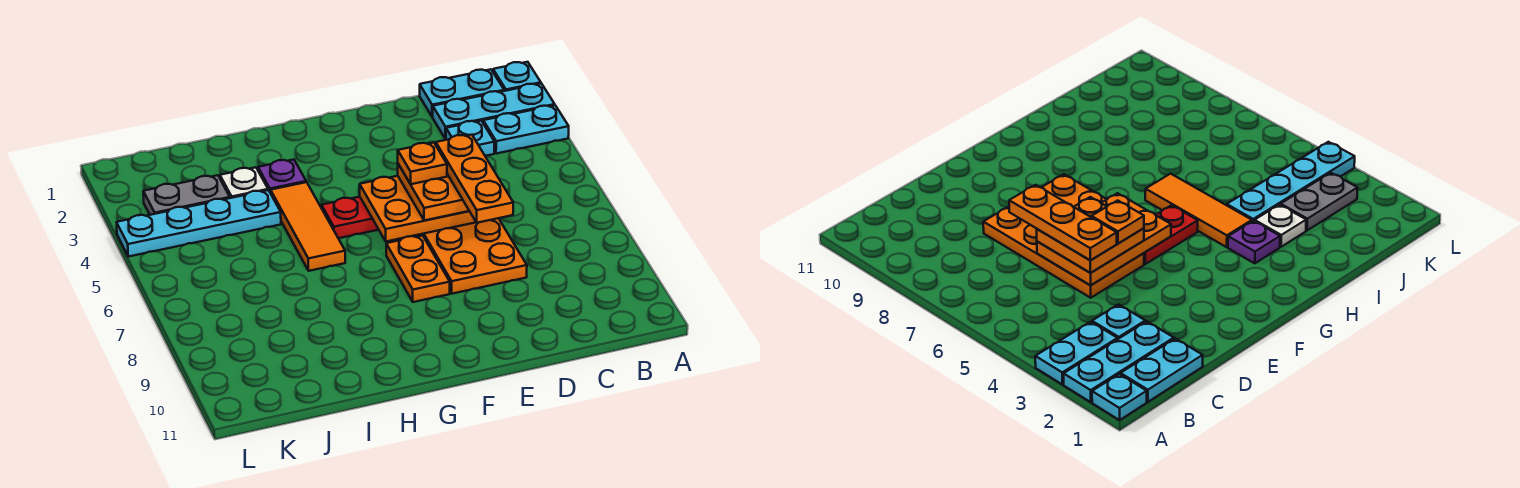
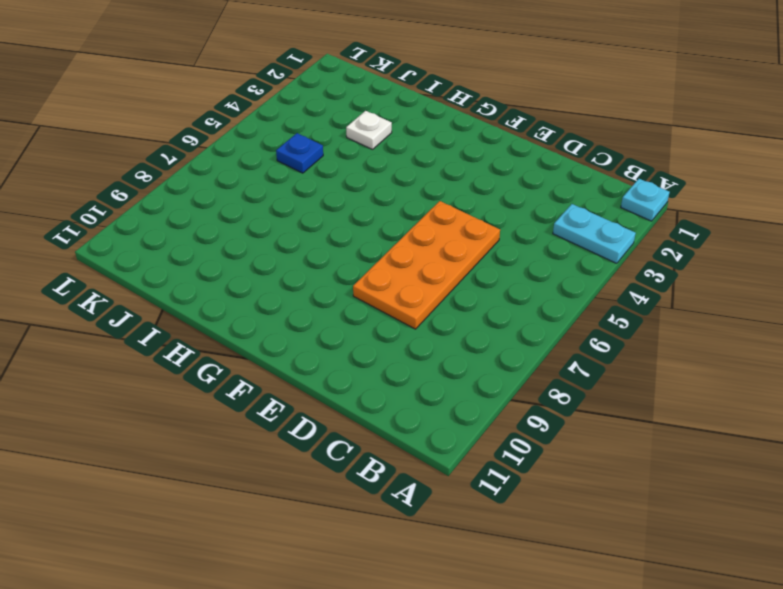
blue plate J5 level 1 -> none
none -> cyan plate A2:C2 level 1
none -> cyan plate B1:C1 level 1
none -> cyan plate C3 level 1

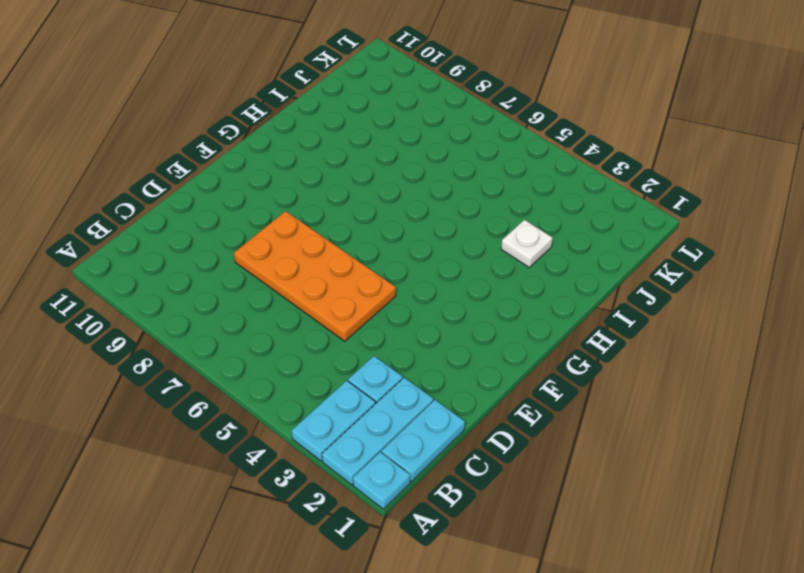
none -> red plate F5:G5 level 1
none -> orange plate F7:F8 level 1
none -> purple plate H3 level 1

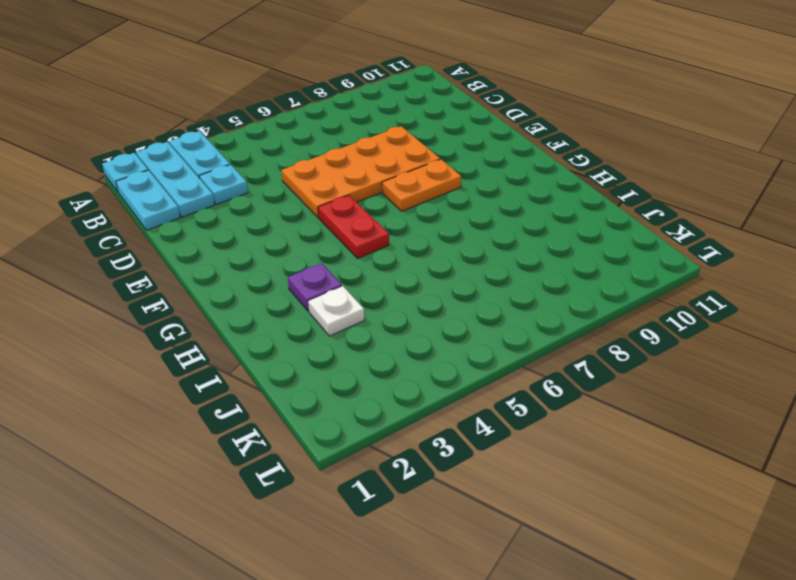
none -> orange tile H4:H6 level 1
none -> cyan plate I4:L4 level 1
none -> grey plate J3:K3 level 1

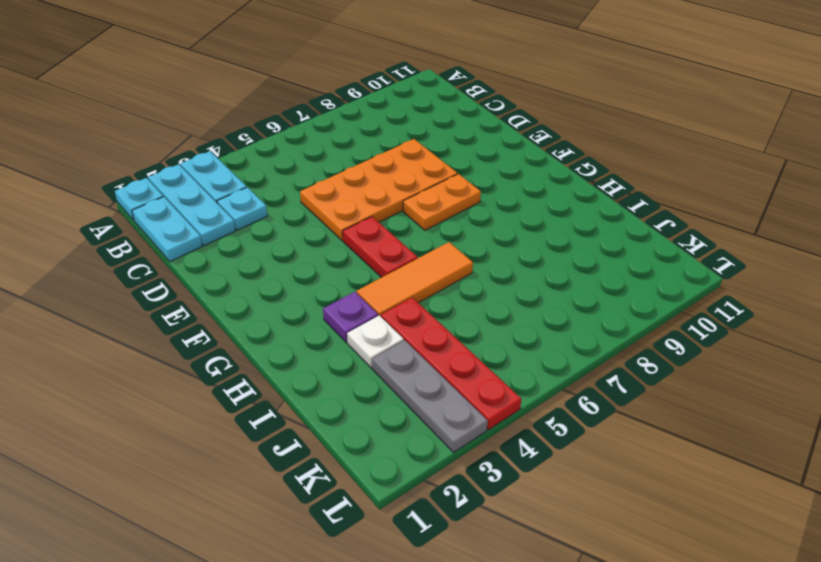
red plate I4:L4 level 1 -> cyan plate I4:L4 level 1
grey plate J3:L3 level 1 -> grey plate J3:K3 level 1
none -> orange plate D5:F6 level 2
none -> orange plate D5:E6 level 3
none -> orange plate D5:D7 level 4

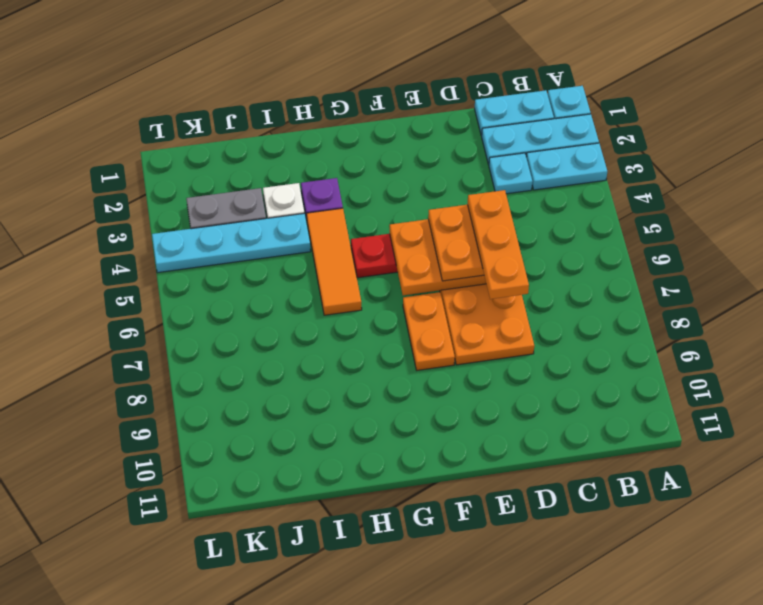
none -> orange plate E5 level 4

